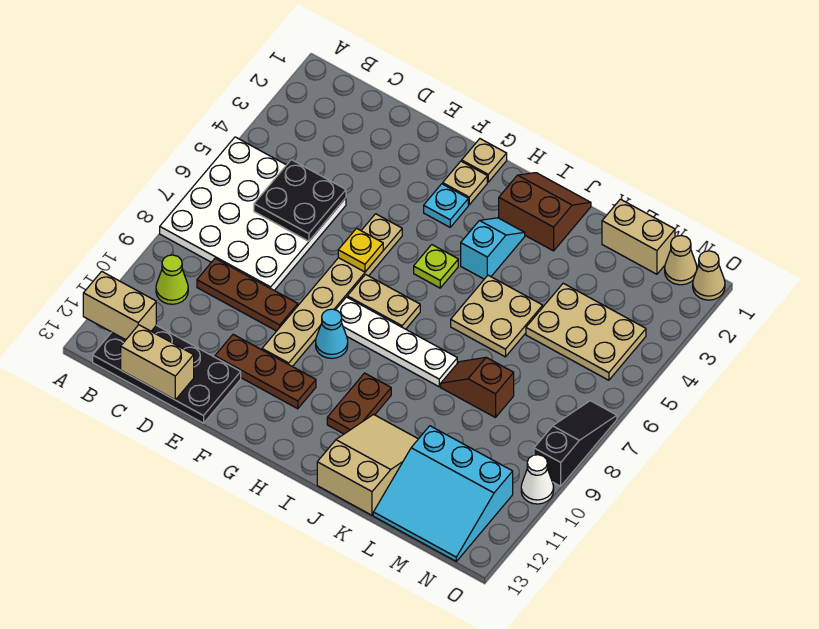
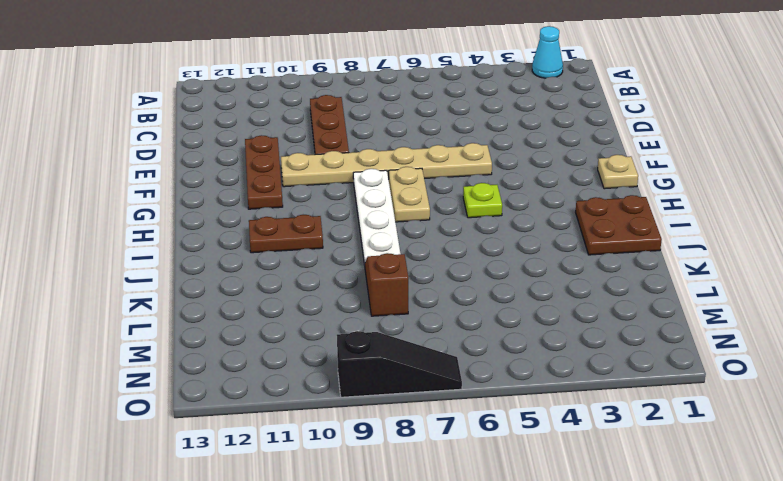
cyan cone A2 level 1 -> cyan cone G9 level 1
brown plate I1:J2 level 1 -> brown slope I1:J2 level 1 top 2
none -> white plate A5:D8 level 1
none -> lime cone B10 level 1
none -> black plate B12:E13 level 1
none -> tan plate G2 level 1

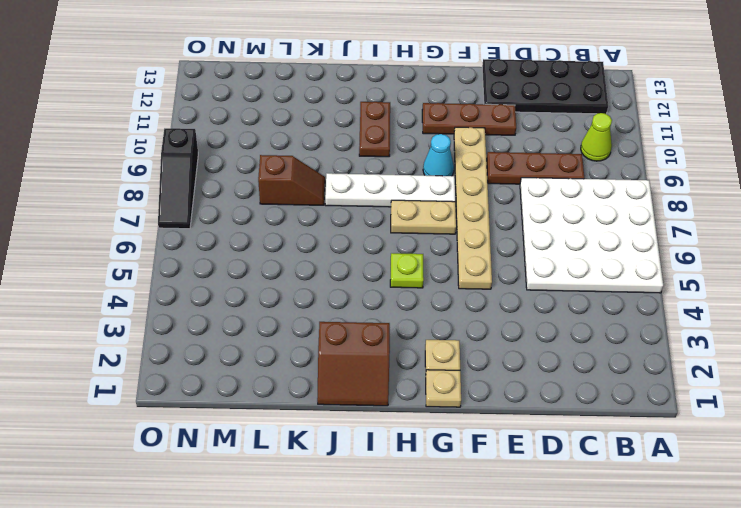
none -> cyan plate G3 level 1
none -> cyan slope I3:I4 level 1 top 4
none -> tan plate J5:K6 level 1
none -> tan slope J11:K13 level 1 top 13

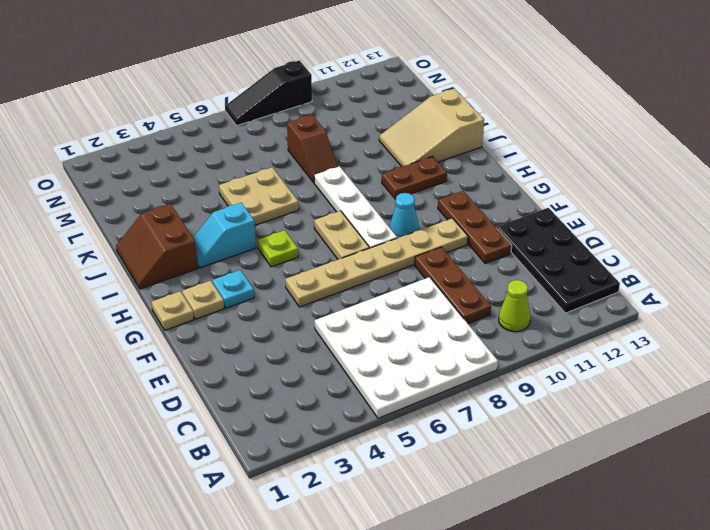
none -> tan brick L1:M1 level 1
none -> tan plate L4:N5 level 1
none -> cyan slope L11:N13 level 1 top 11
none -> tan cone N1 level 1

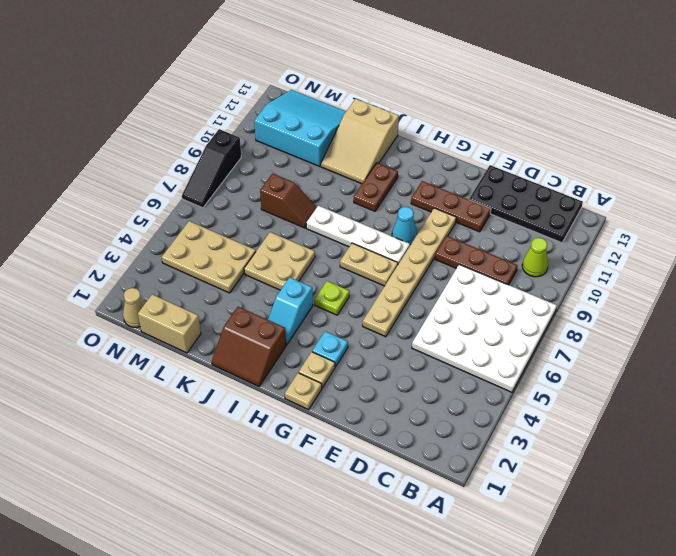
none -> tan cone O1 level 1
none -> white cone O10 level 1
none -> tan brick A12:B12 level 2
none -> black plate C5:D6 level 2

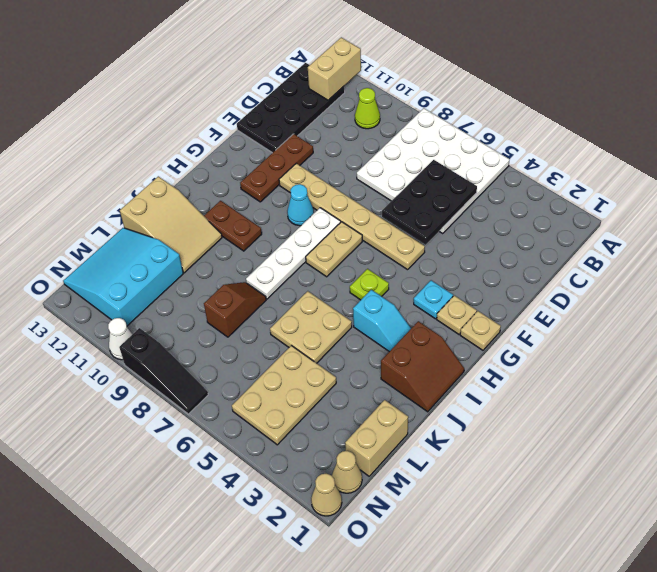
black plate C5:E6 level 2 -> black plate C5:D6 level 2
none -> brown plate C9:E9 level 1
none -> tan brick C13:D13 level 2
none -> yellow plate F6 level 2

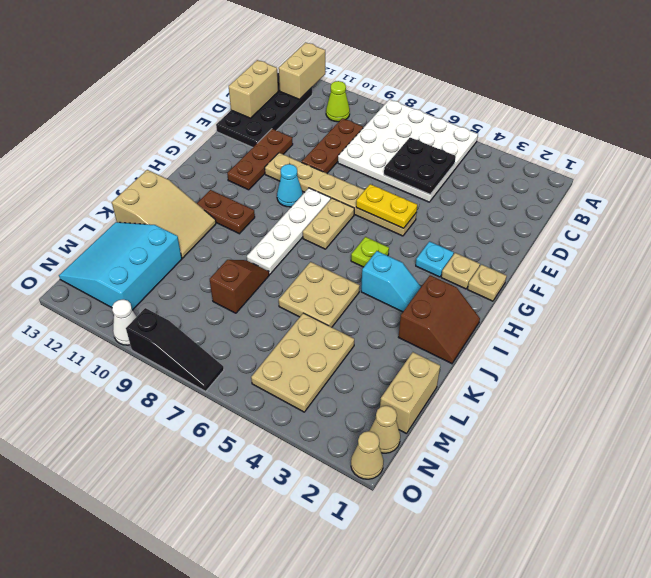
yellow plate F5:F6 level 2 -> yellow plate F6 level 2

